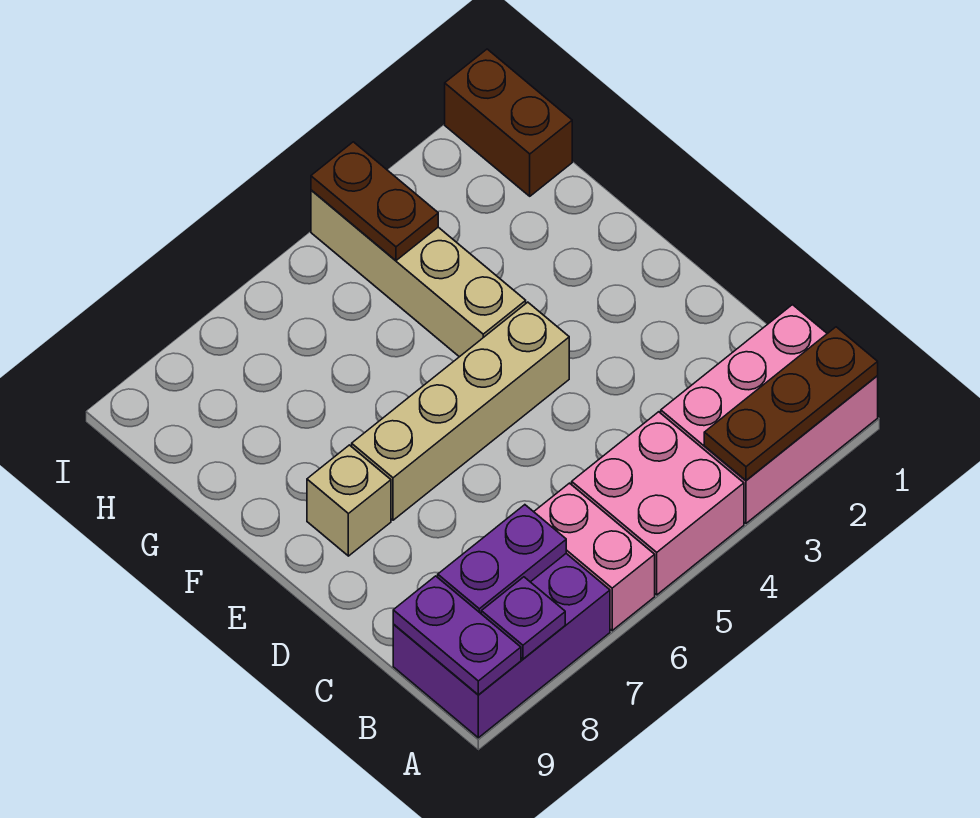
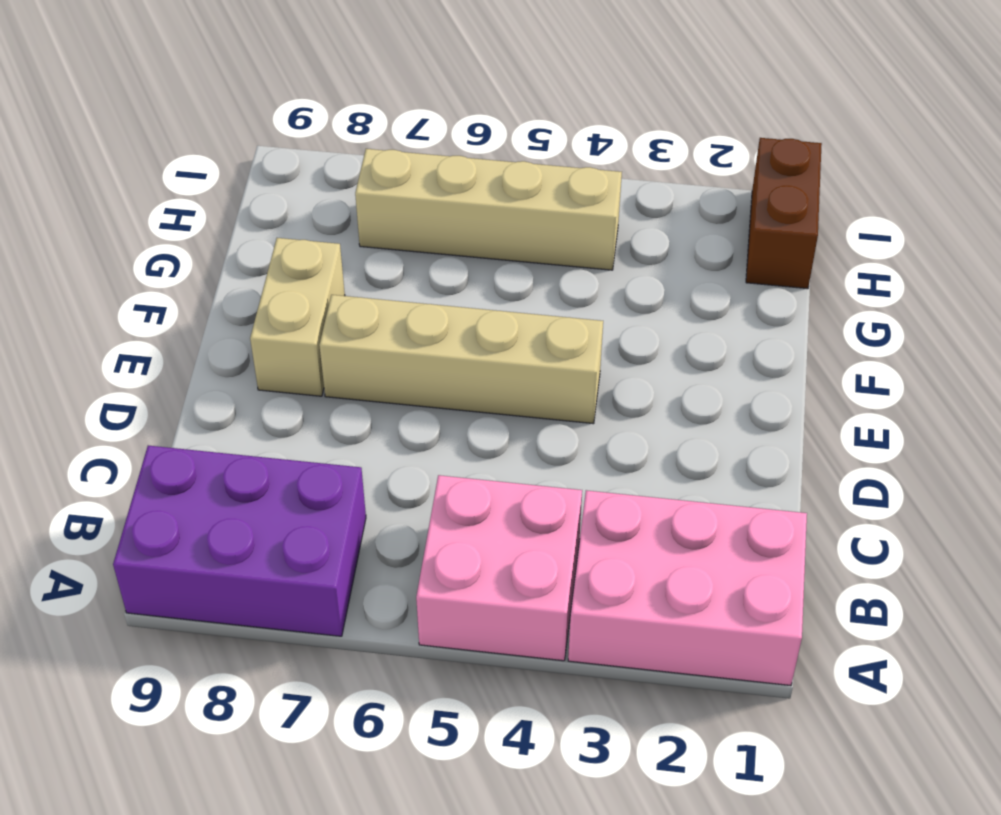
tan brick E8:F8 level 1 -> tan brick E8 level 1
tan brick H4:H7 level 1 -> tan brick F4:I4 level 1
none -> pink brick A6:B6 level 1
none -> brown plate A1:A3 level 2
none -> purple plate A8 level 2

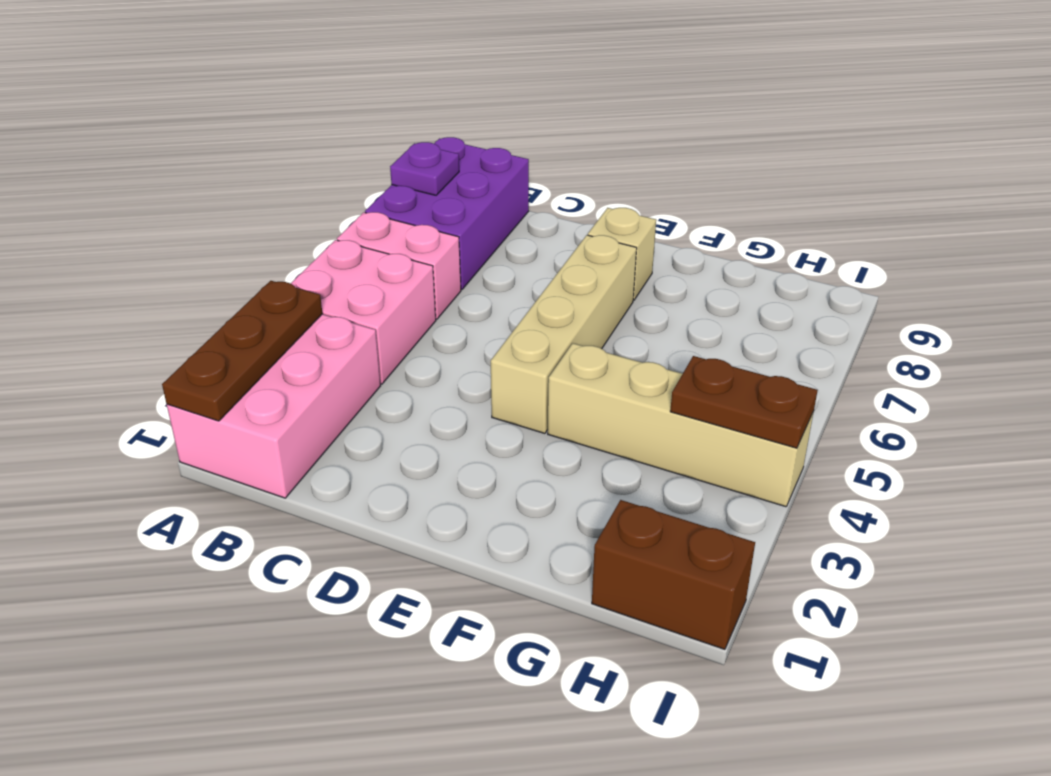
none -> purple plate A9:B9 level 2
none -> purple plate B7:B8 level 2

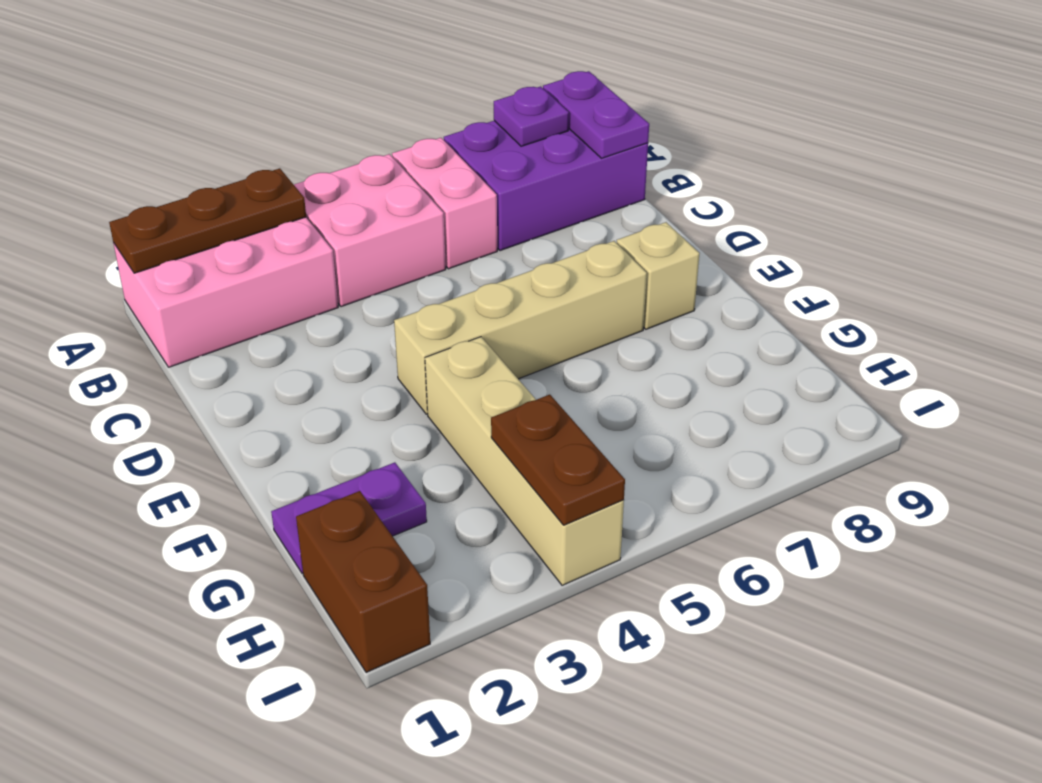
purple plate G1:G2 level 1 -> purple plate B7:B8 level 2

